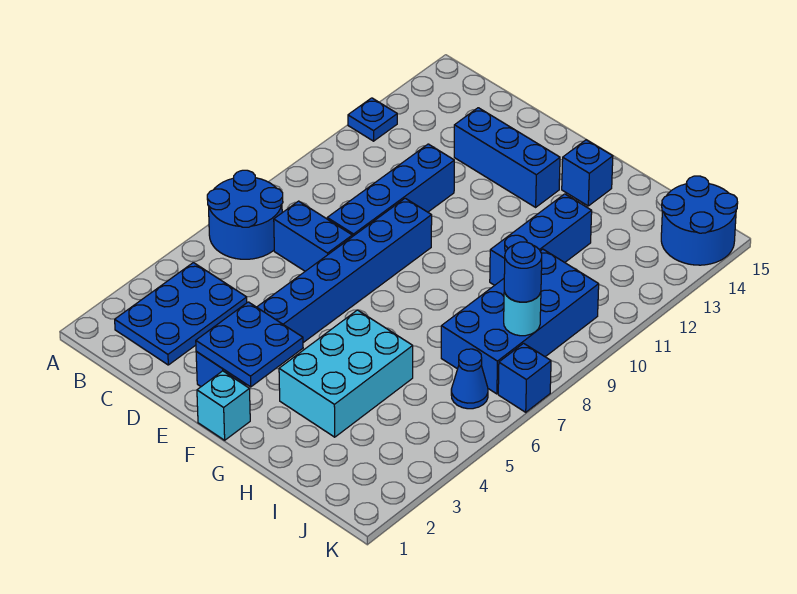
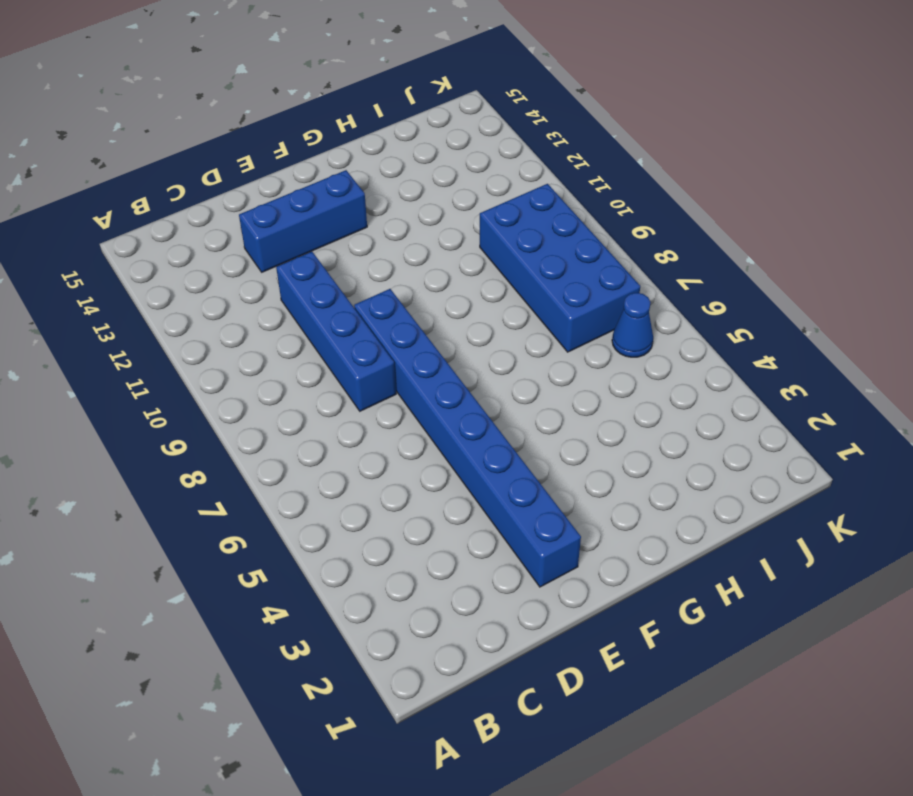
none -> blue round brick A6:B7 level 1
none -> blue plate A12 level 1
none -> blue plate B2:C4 level 1

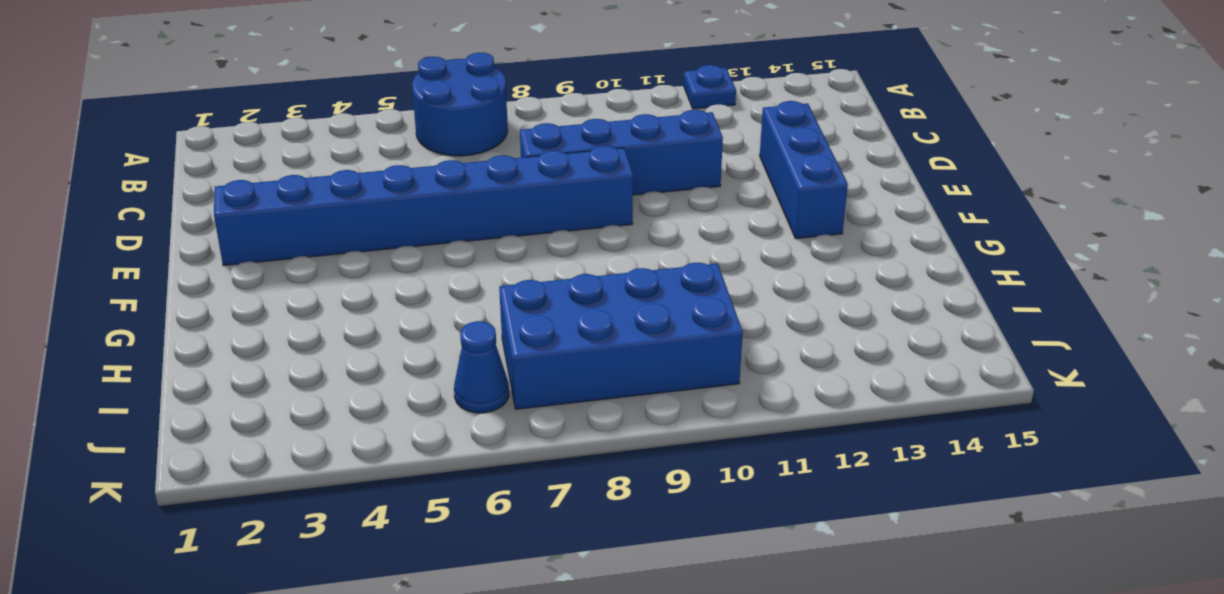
none -> blue plate B2:C4 level 1
none -> blue brick C7:D7 level 1
none -> cyan brick F1 level 1

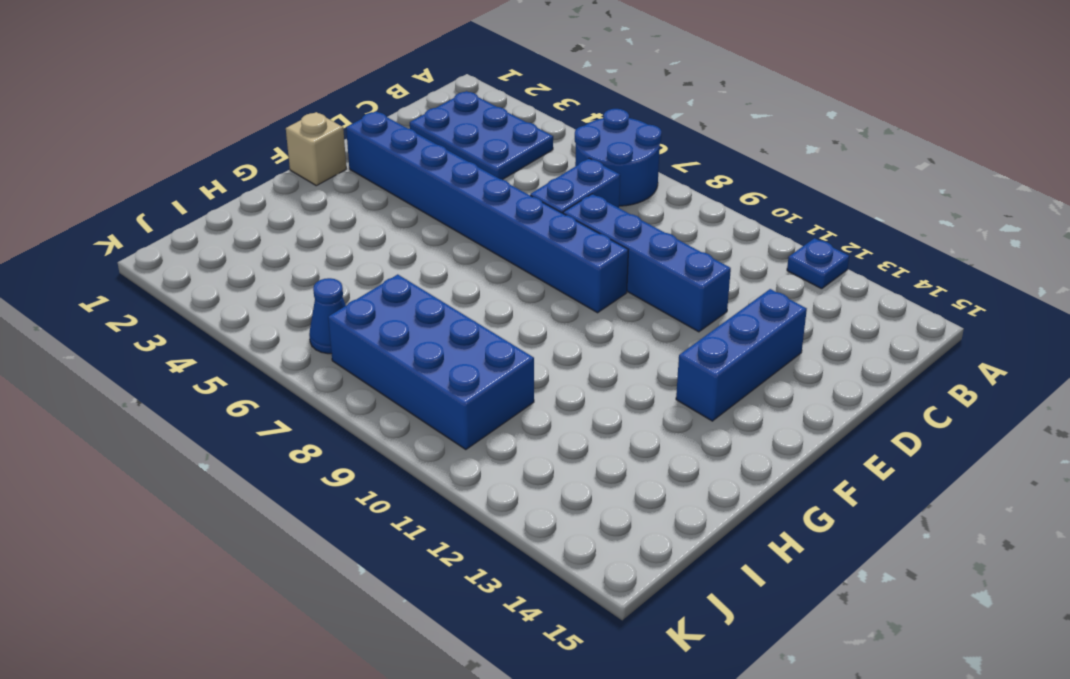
tan brick F1 level 1 -> cyan brick F1 level 1
none -> cyan brick G3:H5 level 1
none -> blue brick G14 level 1
none -> blue brick H10:H12 level 1

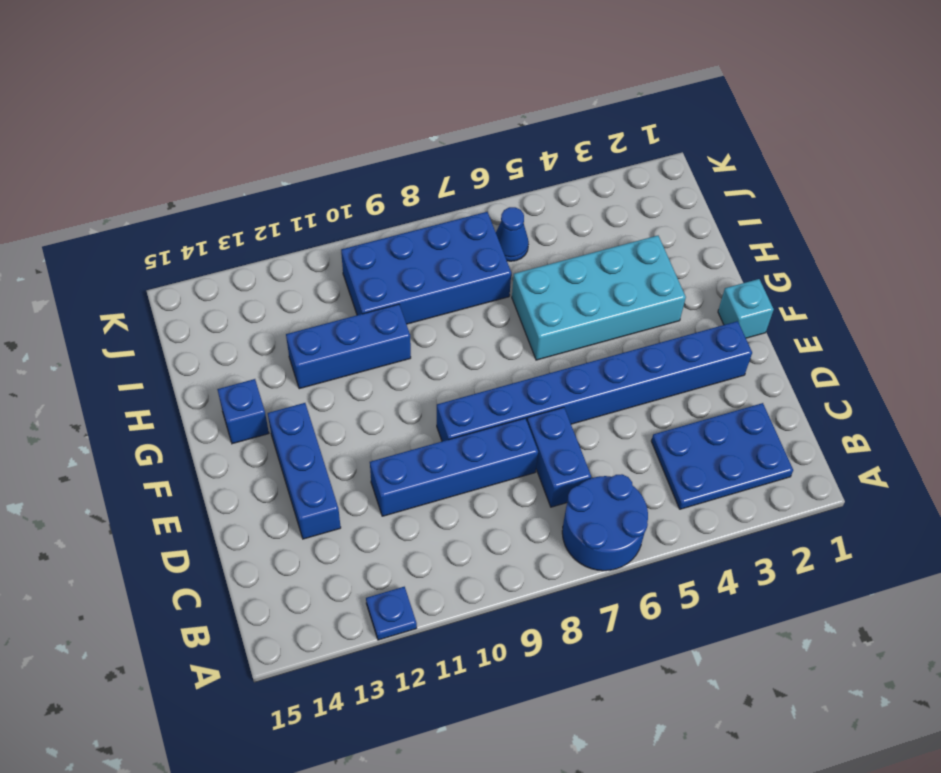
cyan brick G3:H6 level 1 -> cyan brick G3:H5 level 1
none -> blue round brick J14:K15 level 1
none -> blue brick K7 level 1
none -> blue plate E2:F3 level 2

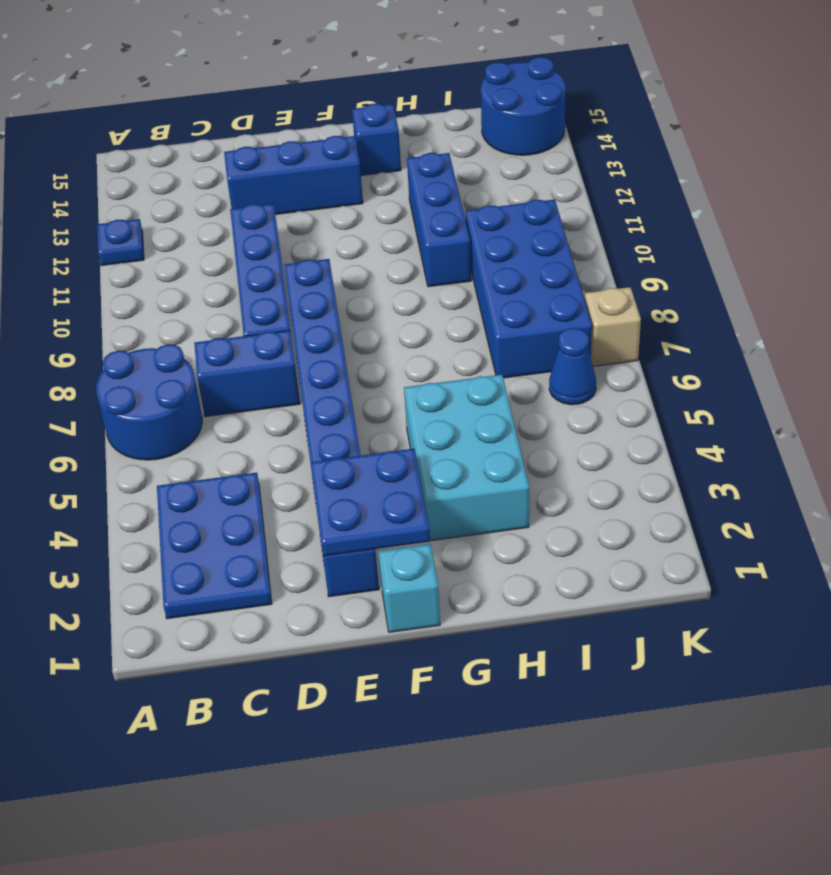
tan brick K7 level 1 -> blue brick K7 level 1
none -> cyan round brick J8 level 2
none -> blue round brick J8 level 3

